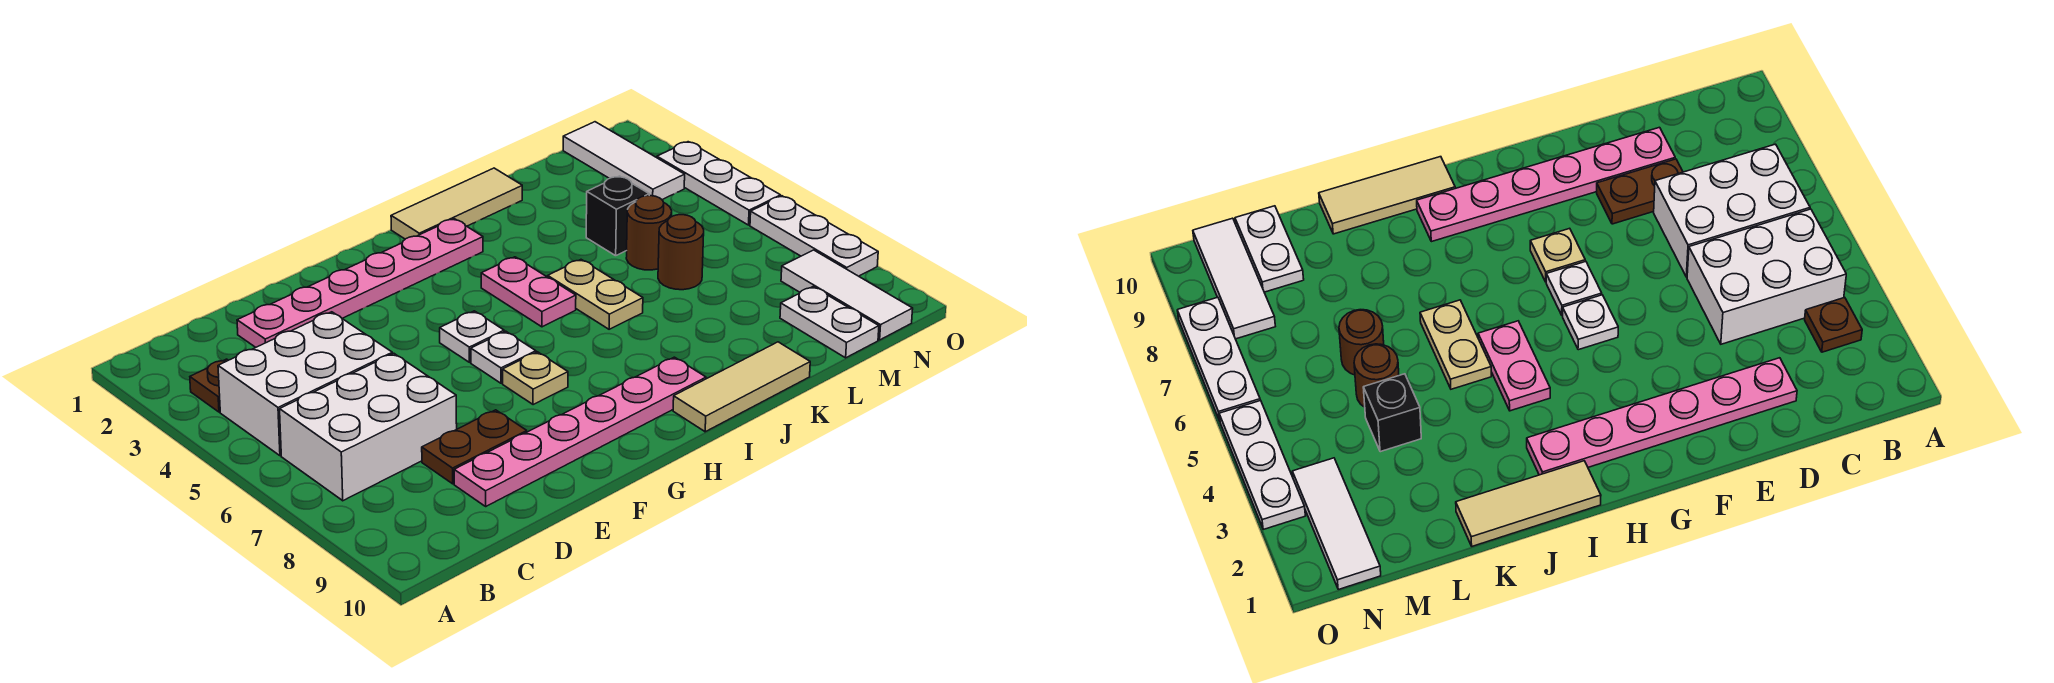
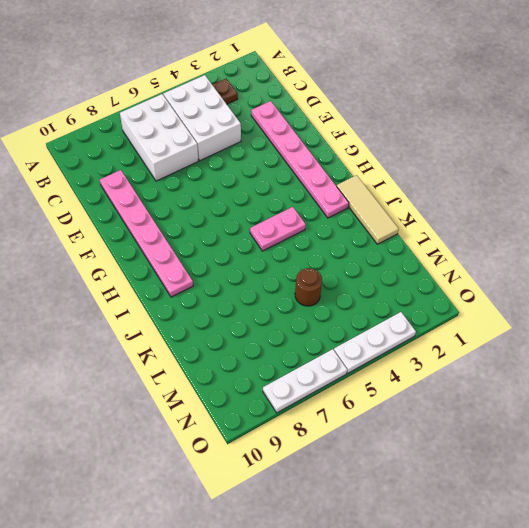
none -> brown plate D8:E8 level 1
none -> white plate G5 level 1
none -> white plate G6 level 1

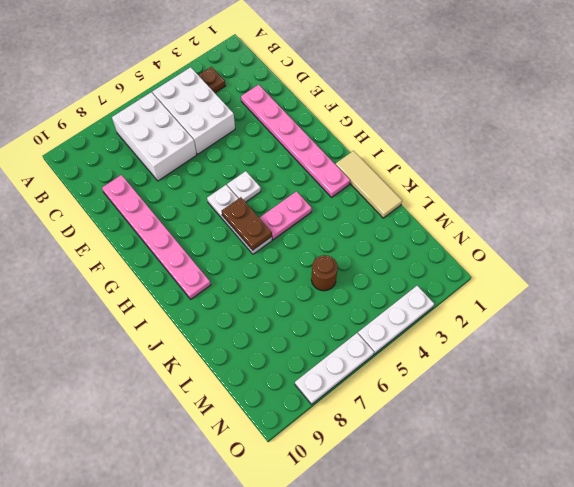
white plate G6:I6 level 1 -> white plate G6 level 1
brown plate H6:I6 level 2 -> brown plate D8:E8 level 1
none -> tan plate G7 level 1
none -> tan tile I10:K10 level 1
none -> tan plate J5:J6 level 1

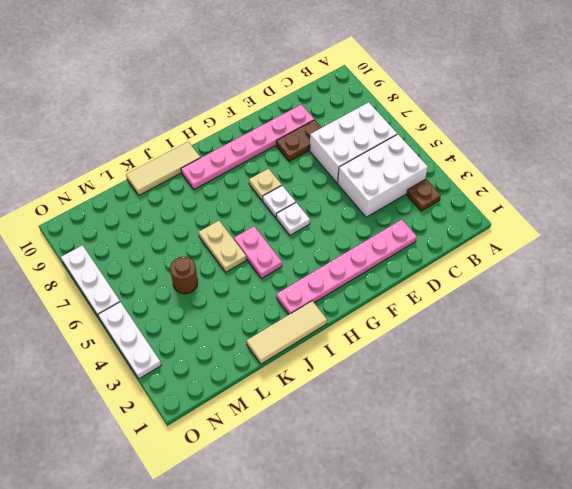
none -> black brick L4 level 1
none -> brown round brick L6 level 1
none -> white plate M9:M10 level 1

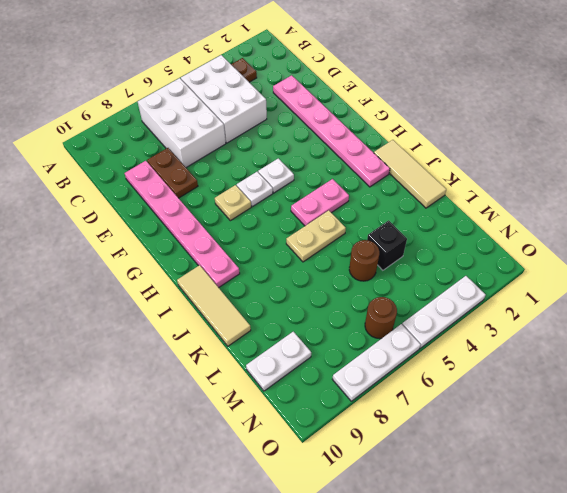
brown round brick N6 level 1 -> brown round brick L6 level 1
none -> white tile N1:N3 level 1
none -> white tile N8:N10 level 1

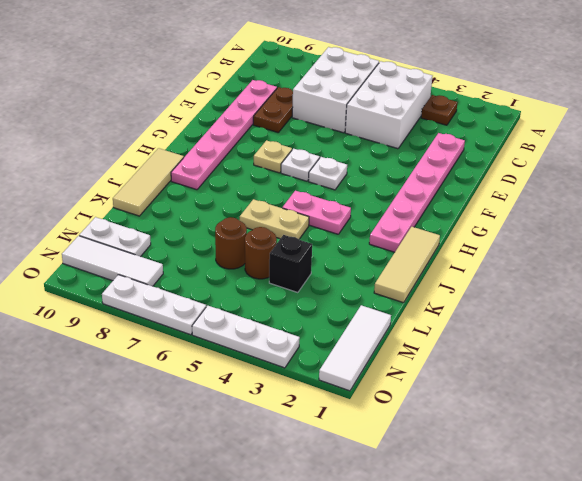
white tile M1:O1 level 1 -> white tile N1:N3 level 1

